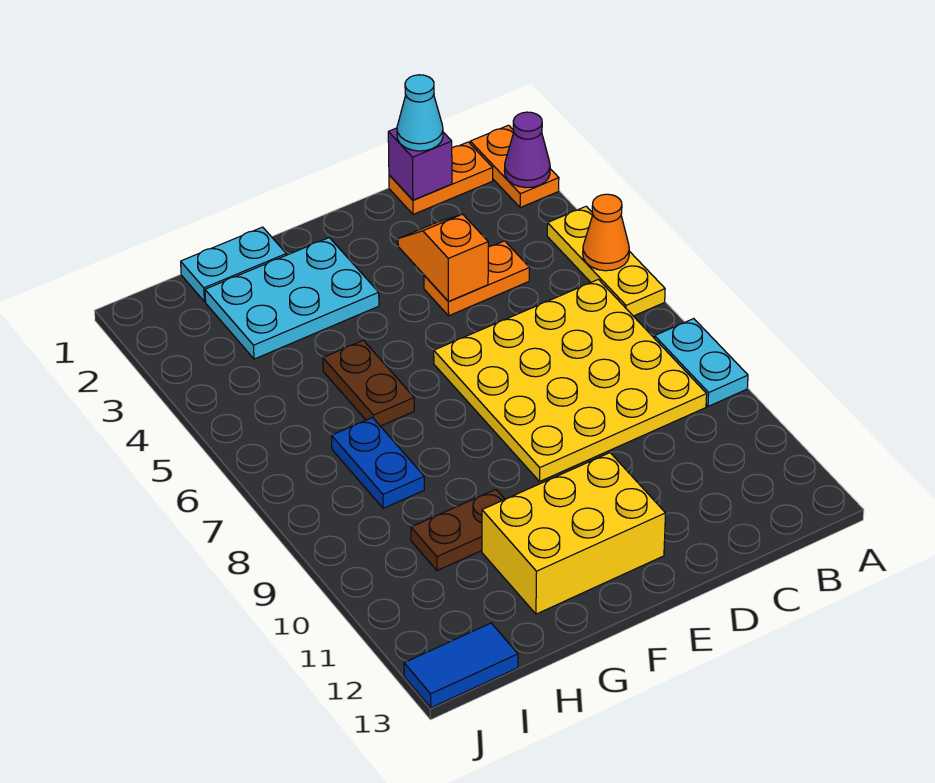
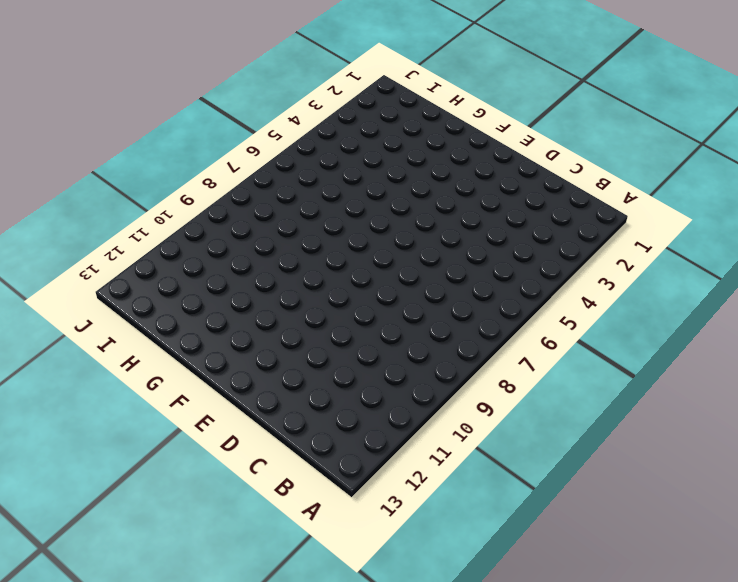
none -> orange plate A1:A2 level 1
none -> yellow plate A4:A6 level 1
none -> cyan plate A8:A9 level 1

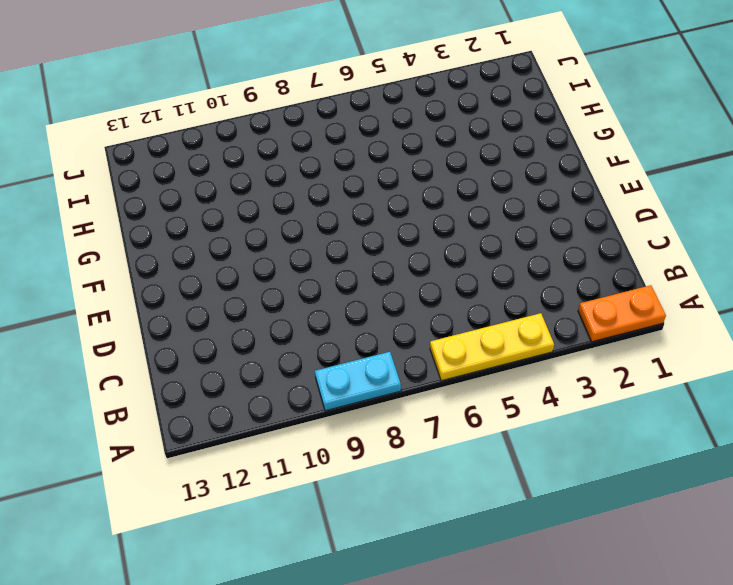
none -> orange plate B1:C1 level 1
none -> yellow plate B6:E9 level 1
none -> orange plate C4:D4 level 1

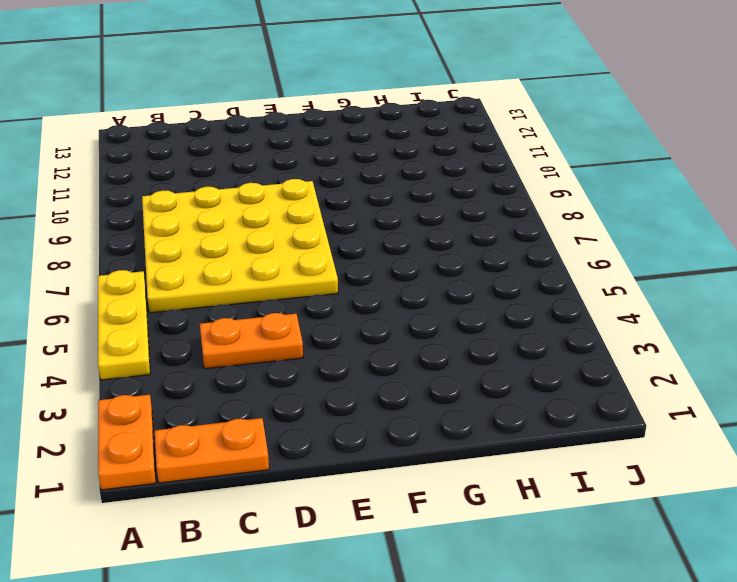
none -> cyan plate A8:A9 level 1
none -> yellow brick E11:G12 level 1
none -> cyan plate F2:H3 level 1

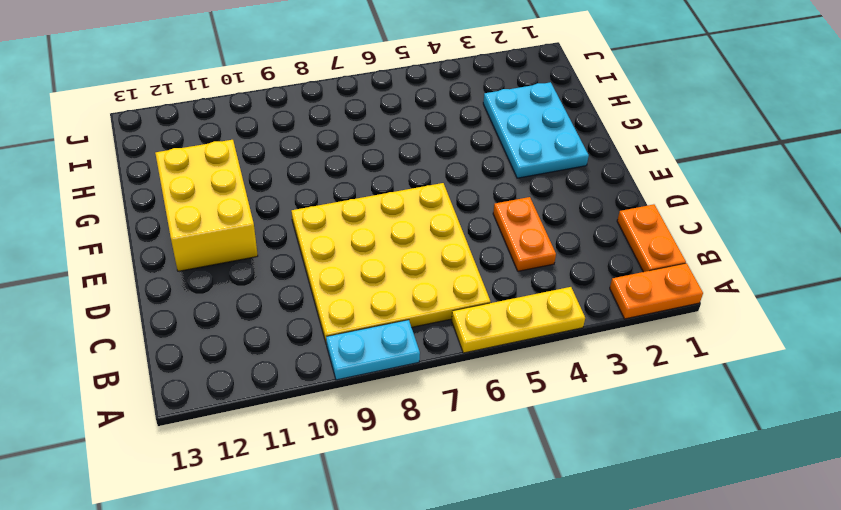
none -> cyan plate G1:H1 level 1
none -> brown plate G5:G6 level 1
none -> brown plate G10:H10 level 1

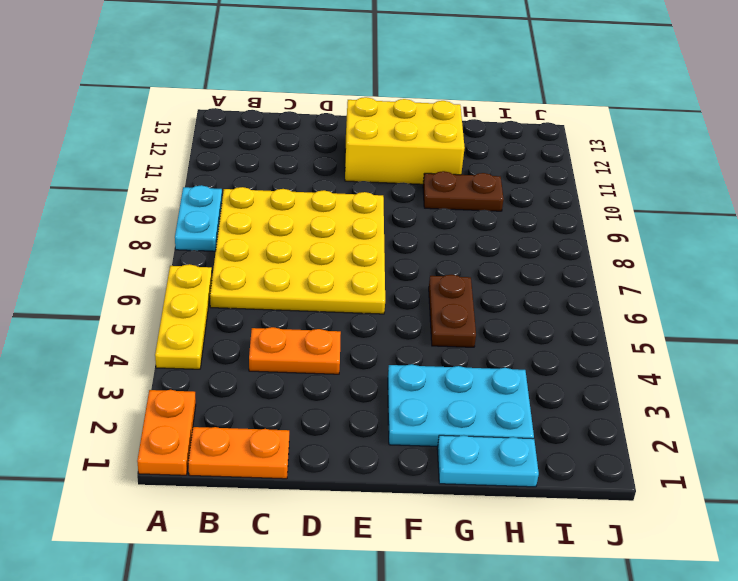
none -> blue plate H7:H8 level 1
none -> blue tile I13:J13 level 1
none -> purple cone A2 level 2

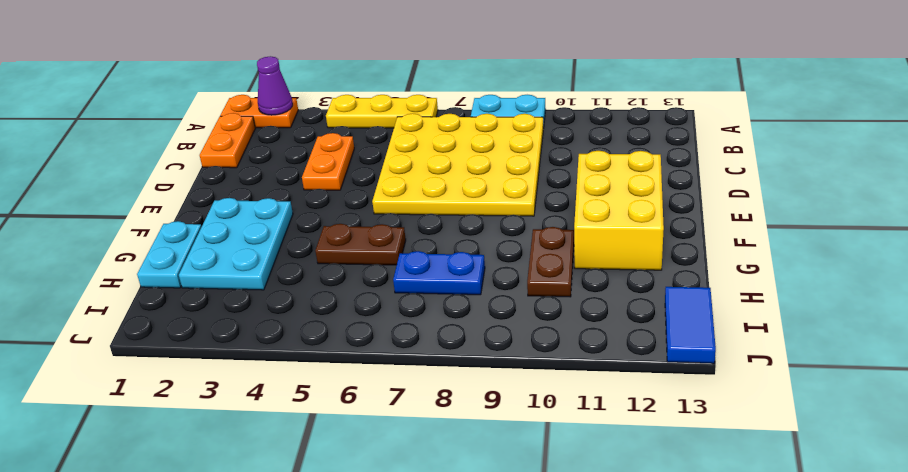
none -> orange cone A5 level 2
none -> purple brick C1 level 2
none -> orange slope D3:D4 level 2 top 4

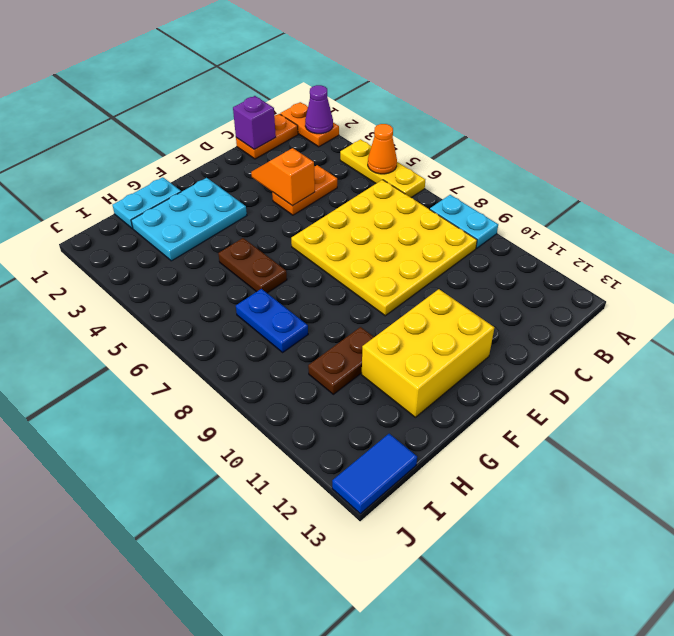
none -> cyan cone C1 level 3

